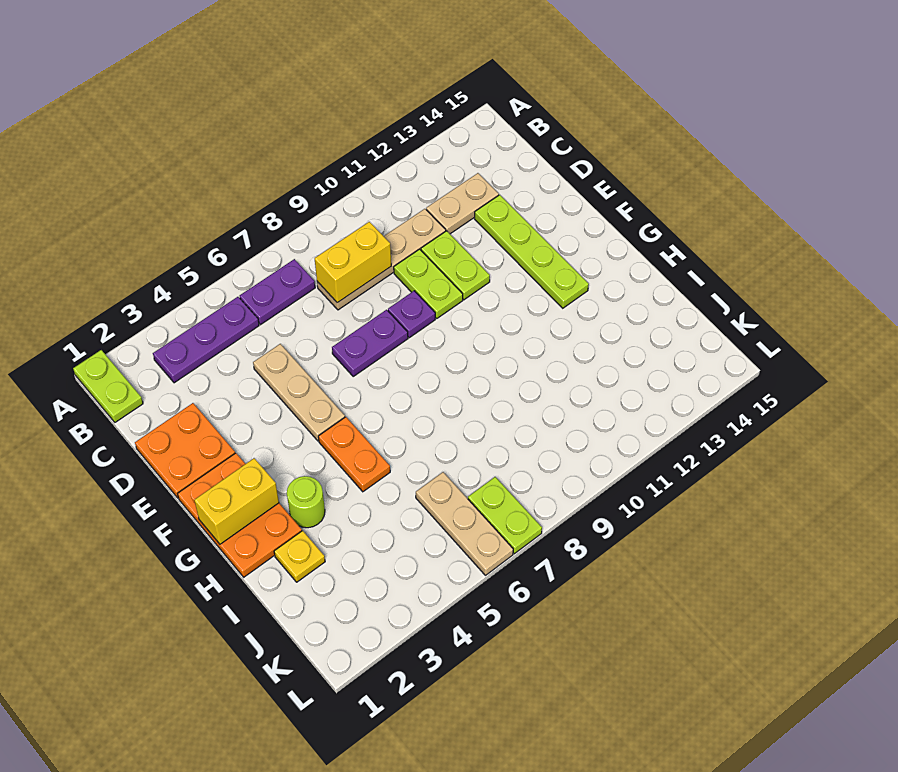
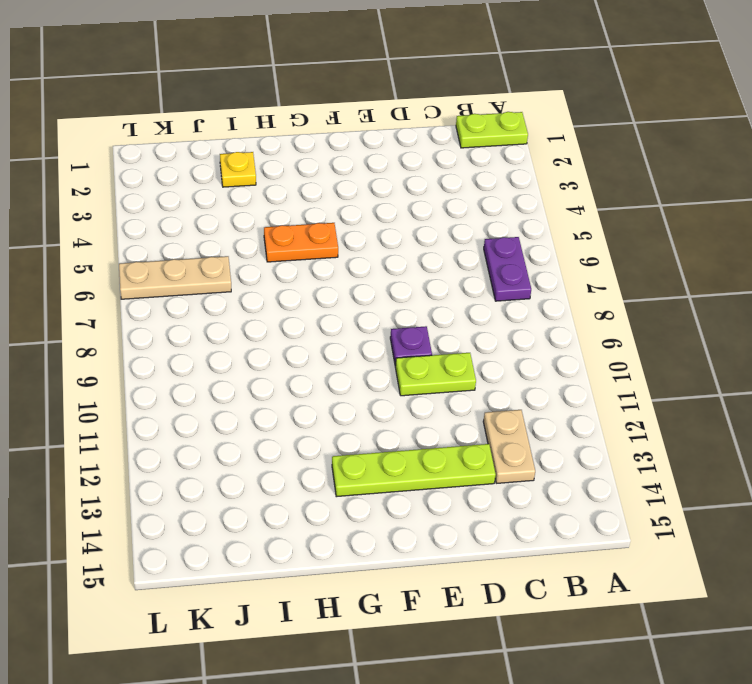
none -> purple plate B3:B5 level 1
none -> tan plate C8:C11 level 1
none -> orange plate D1:E2 level 1

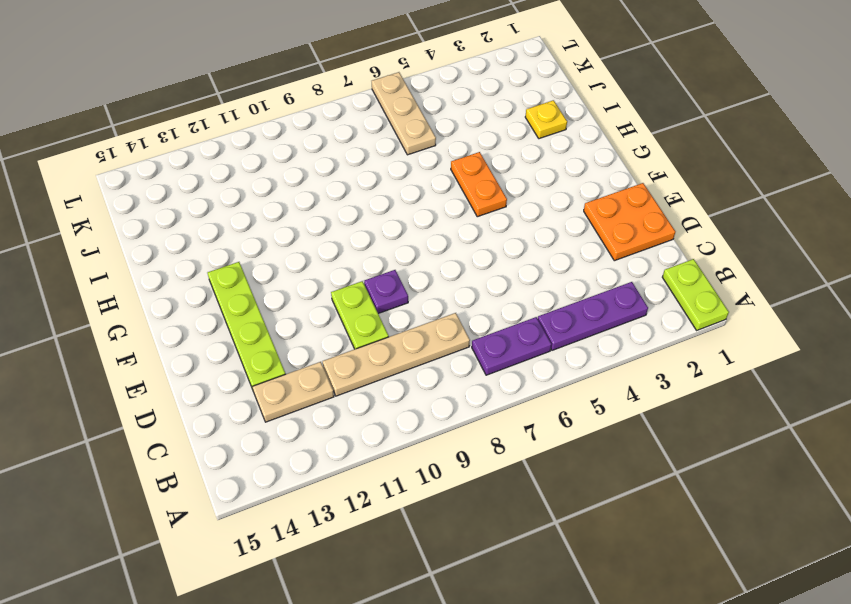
none -> tan plate D5:F5 level 1
none -> lime plate D11:E11 level 1
none -> purple plate E7:E8 level 1

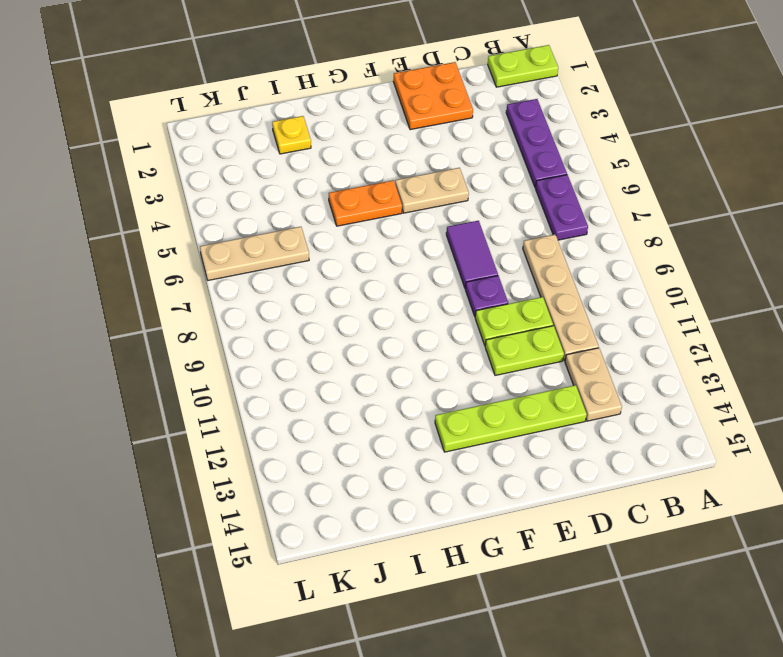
tan plate E5:F5 level 1 -> tan plate D5:F5 level 1
purple tile E7:E8 level 1 -> purple plate E7:E8 level 1
none -> orange plate F1:H2 level 1
none -> lime round brick H3 level 1
none -> lime plate K7:L7 level 1

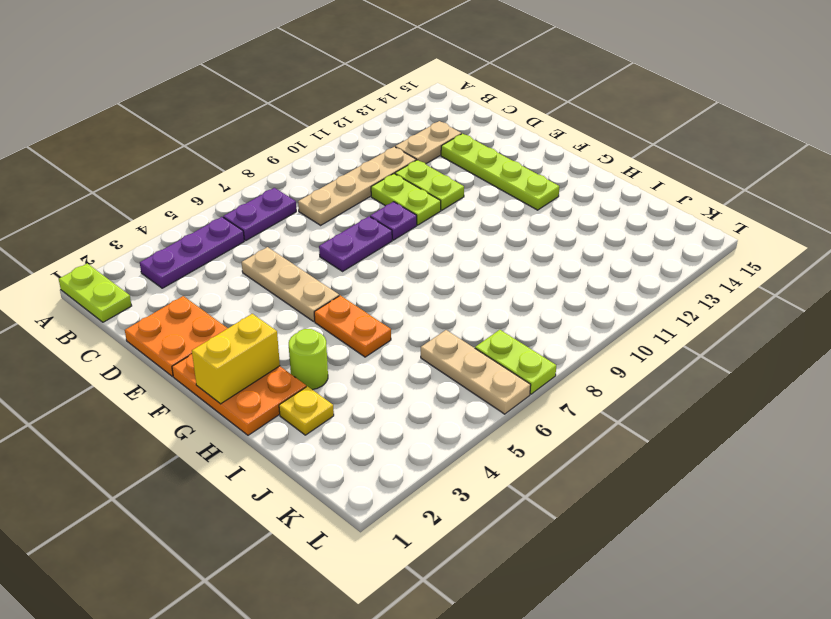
none -> yellow brick C8:C9 level 2

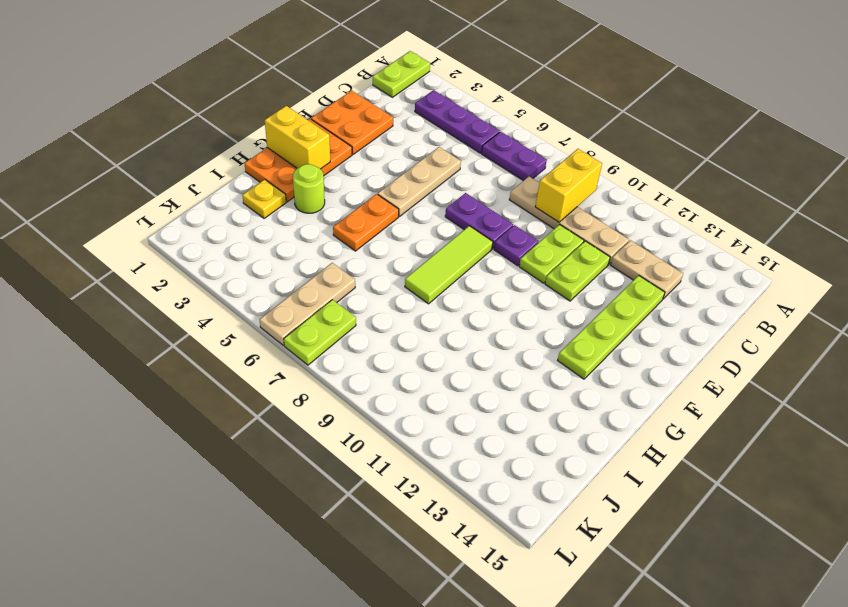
yellow brick B9:C9 level 2 -> yellow brick C8:C9 level 2
lime tile F8:H8 level 1 -> none

